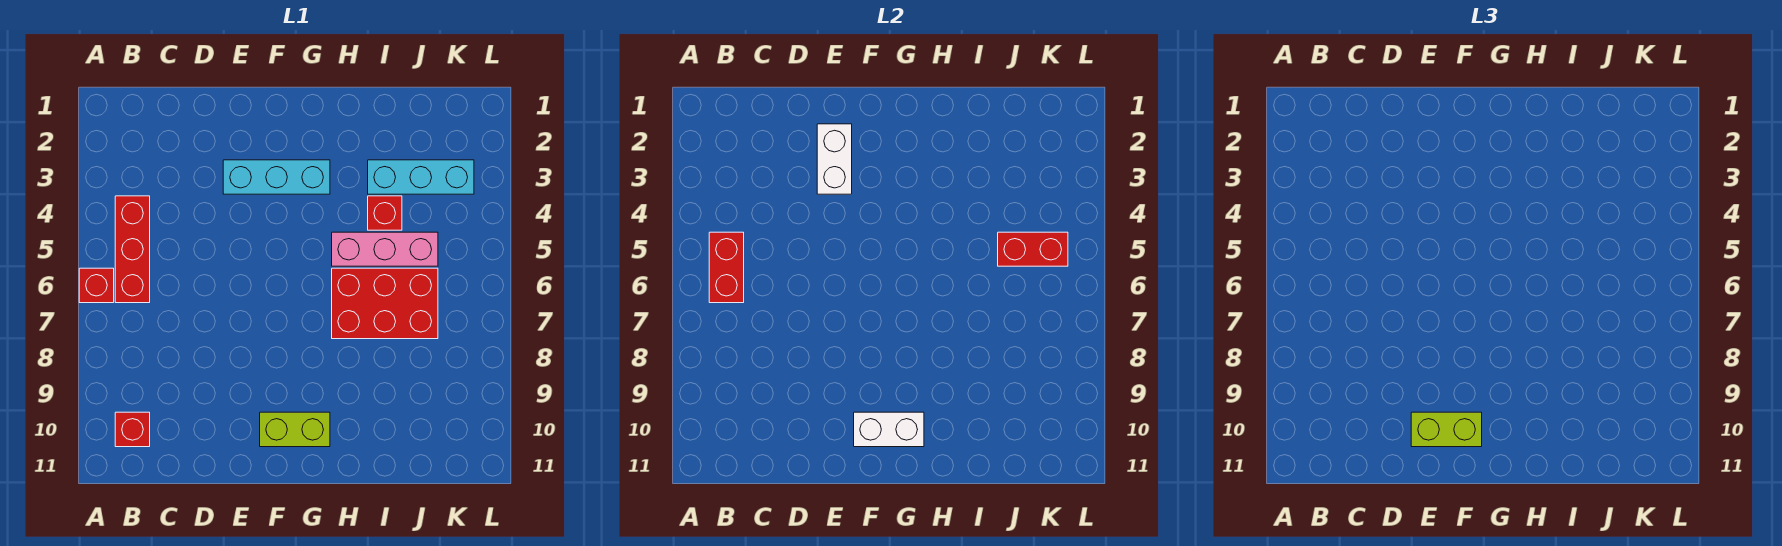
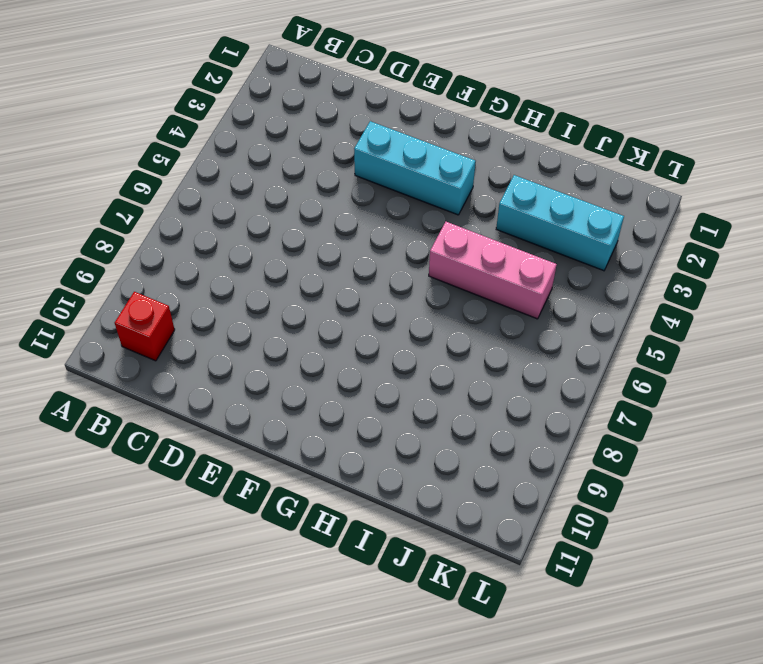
none -> red brick A6 level 1
none -> red brick B4:B6 level 1
none -> lime brick F10:G10 level 1

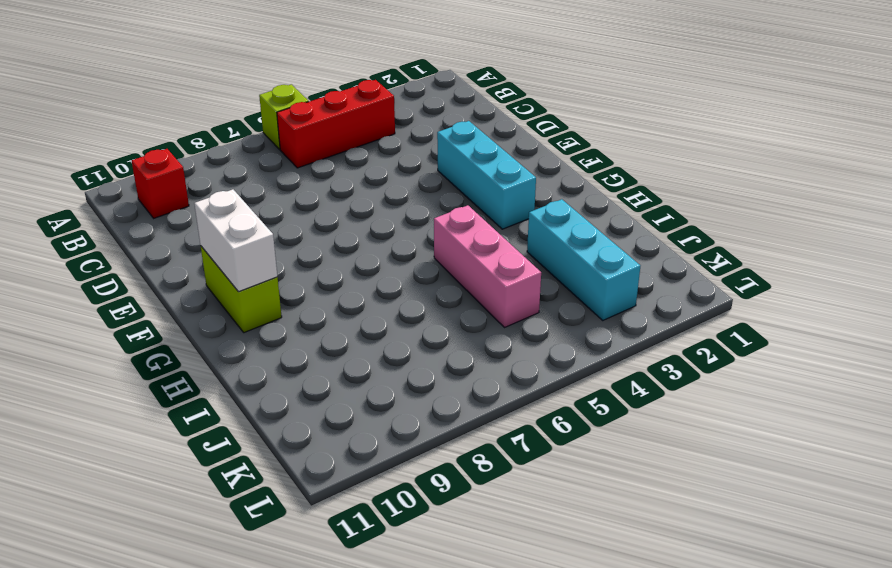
lime brick A6 level 1 -> red brick A6 level 1
none -> red brick H6:J7 level 1
none -> red brick I4 level 1
none -> red brick B5:B6 level 2

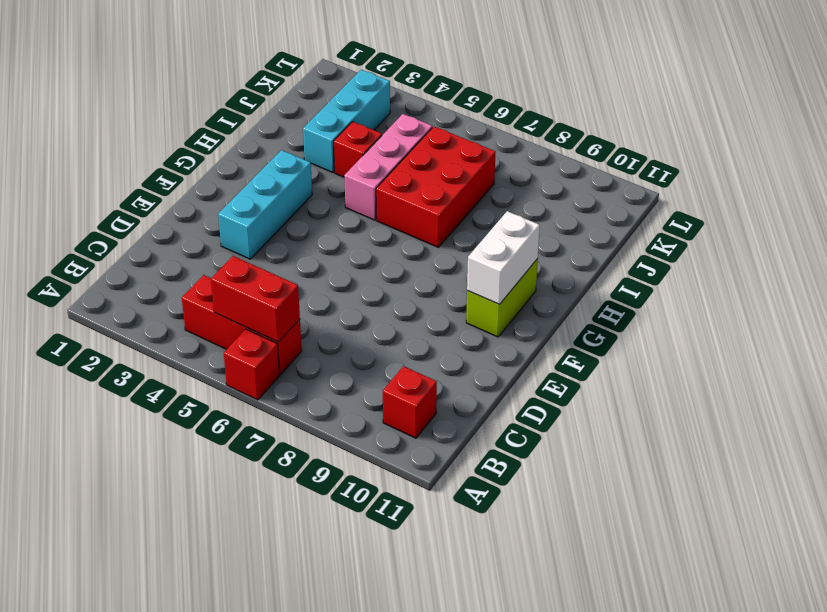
none -> white brick E2:E3 level 2
none -> red brick J5:K5 level 2
none -> lime brick E10:F10 level 3

